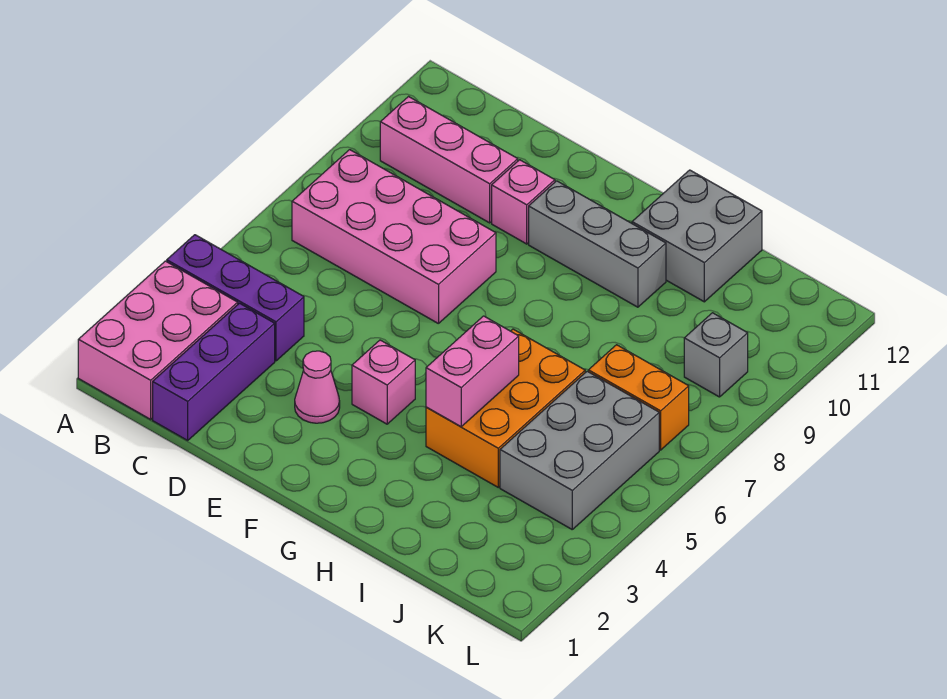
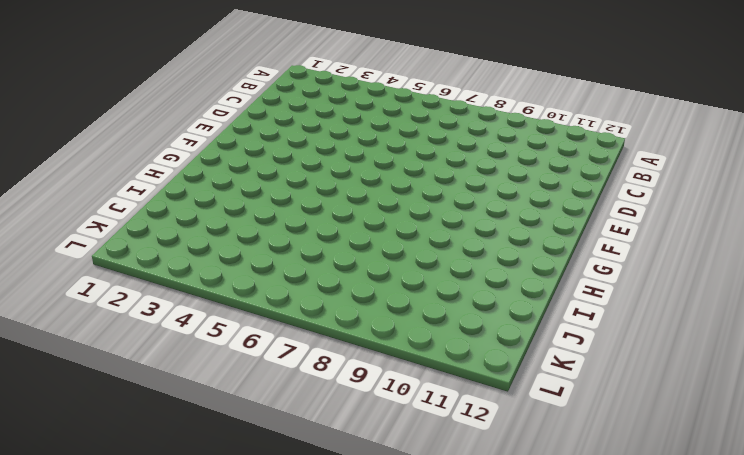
none -> pink brick A1:B3 level 1
none -> purple brick A4:C4 level 1
none -> pink brick B7:E8 level 1

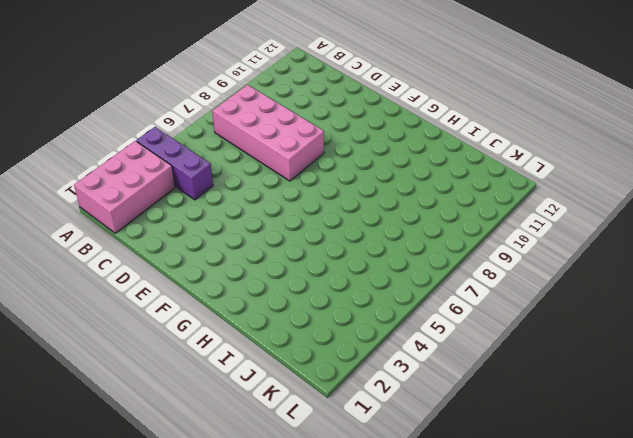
none -> pink brick B10:D10 level 1
none -> purple brick C1:C3 level 1
none -> pink cone E3 level 1

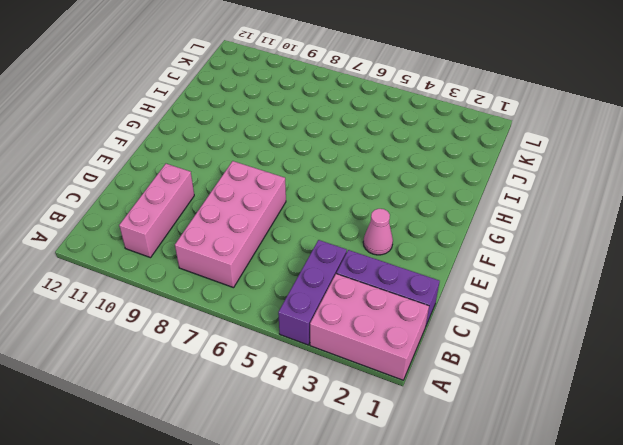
none -> pink brick E10 level 1
none -> pink brick F4 level 1
none -> grey brick F10:H10 level 1

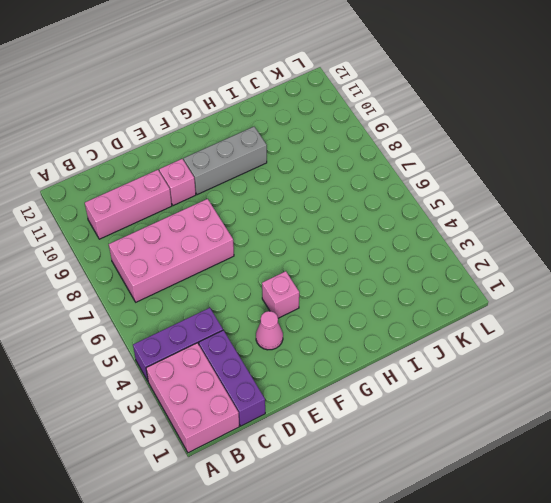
none -> orange brick H4:I6 level 1
none -> grey brick H11:I12 level 1
none -> grey brick J4:K6 level 1

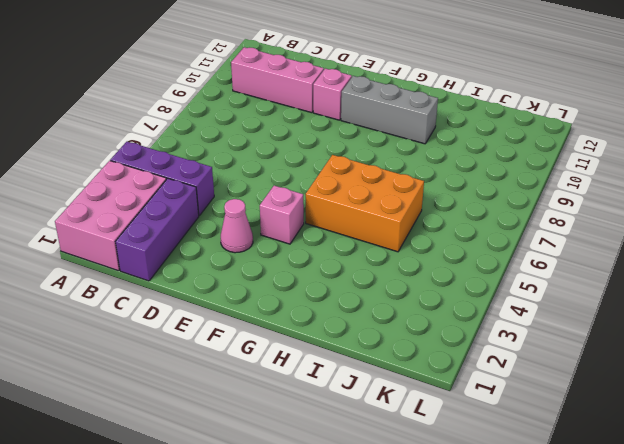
orange brick G5:I6 level 1 -> orange brick H4:I6 level 1
none -> pink brick B7:E8 level 1
none -> grey brick H11:I12 level 1
none -> grey brick J4:K6 level 1

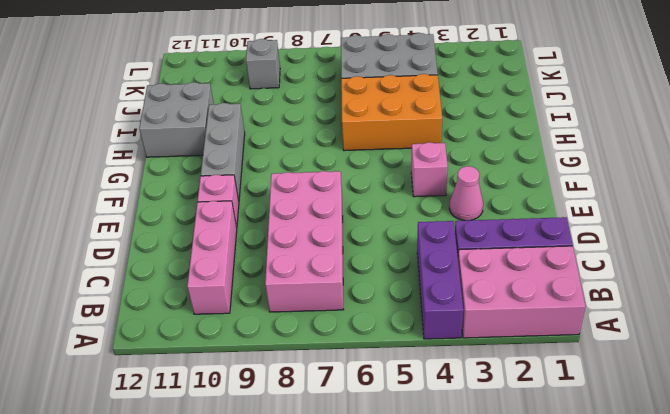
none -> orange brick J7:K7 level 1
none -> pink brick H4:H5 level 2

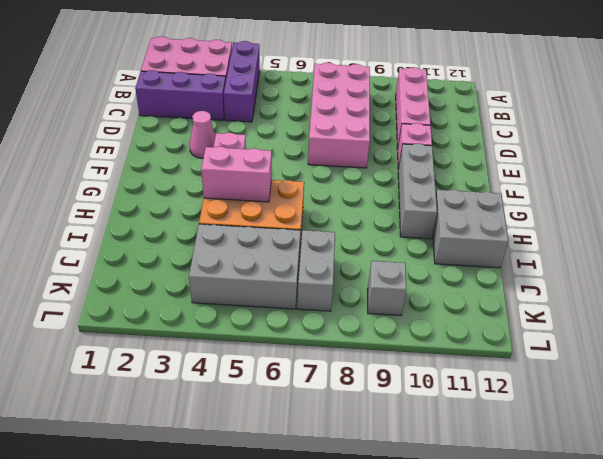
grey brick J7:K7 level 1 -> orange brick J7:K7 level 1

